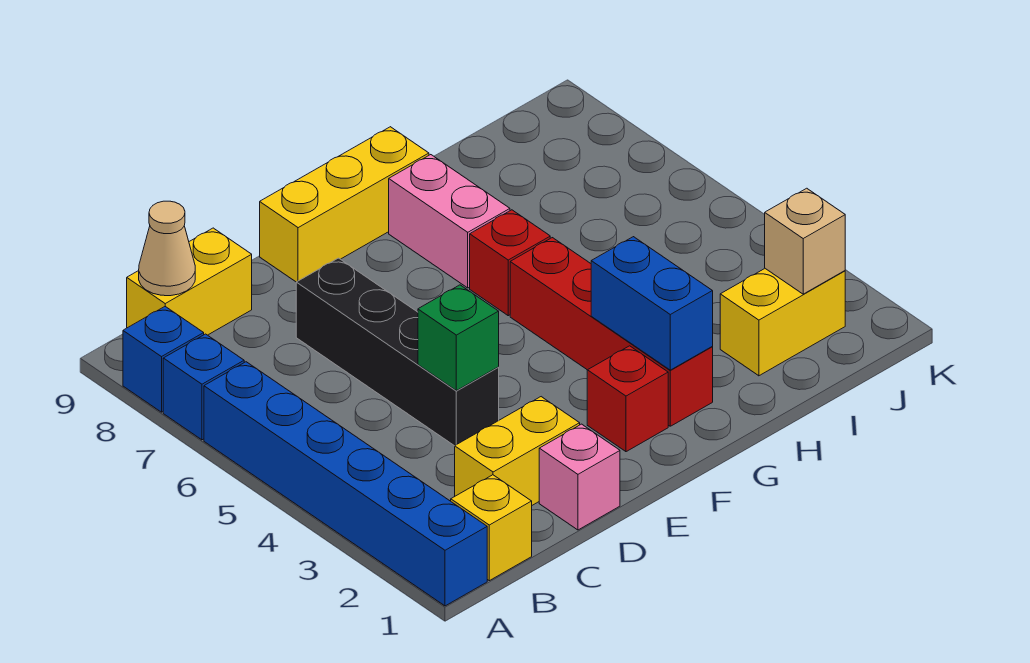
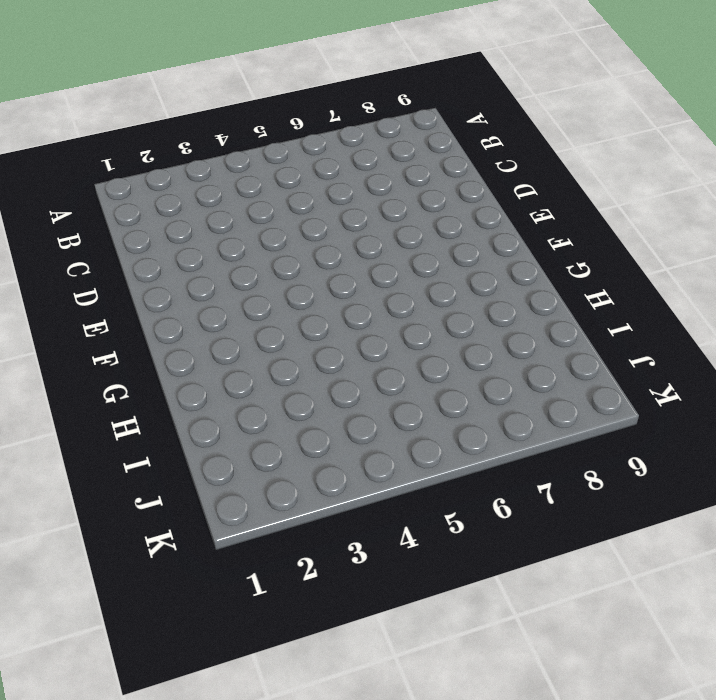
none -> blue brick A1:A6 level 1
none -> blue brick A7 level 1
none -> blue brick A8 level 1

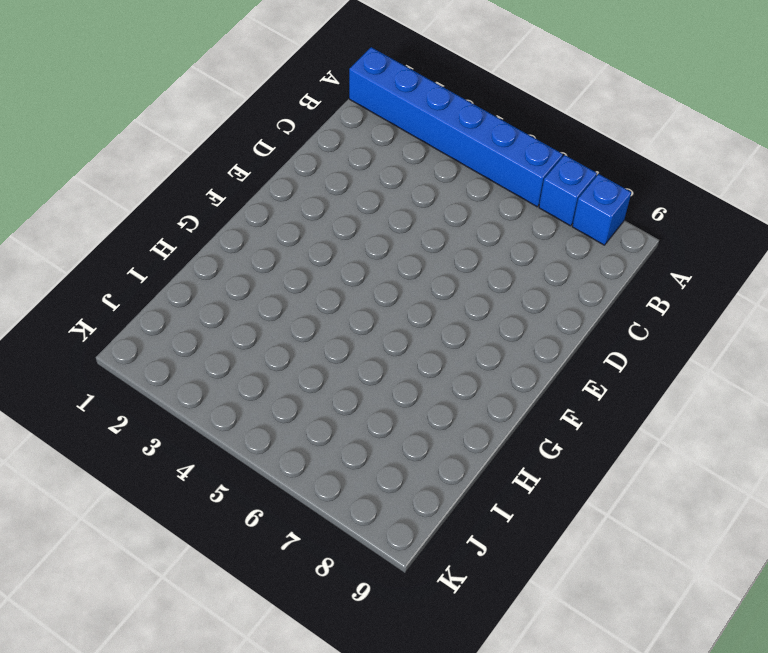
none -> yellow brick B1 level 1
none -> yellow brick B9:C9 level 1
none -> yellow brick C2:D2 level 1

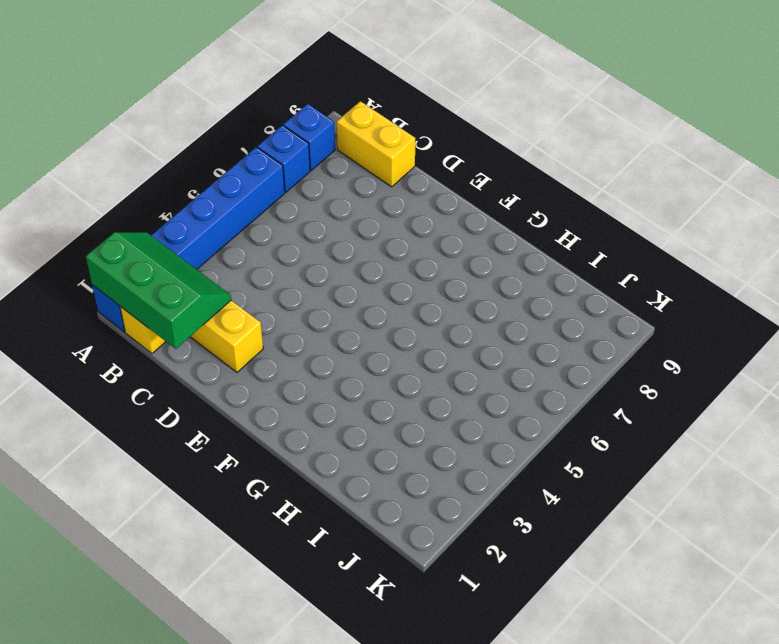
green slope A1:C2 level 2 top 1 -> none
none -> pink brick D1 level 1
none -> black brick D4:D7 level 1
none -> yellow brick E9:G9 level 1

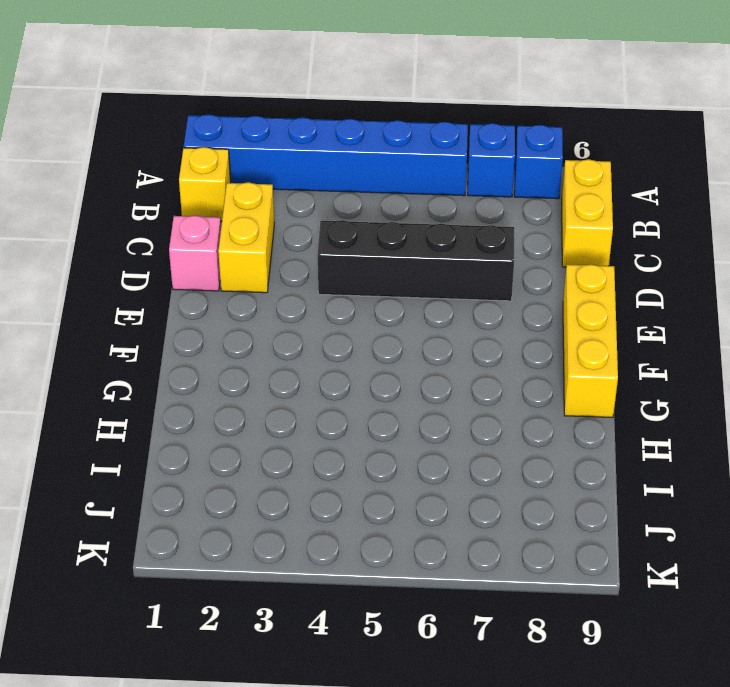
none -> red brick F2 level 1
none -> red brick G2:G5 level 1
none -> red brick G6 level 1

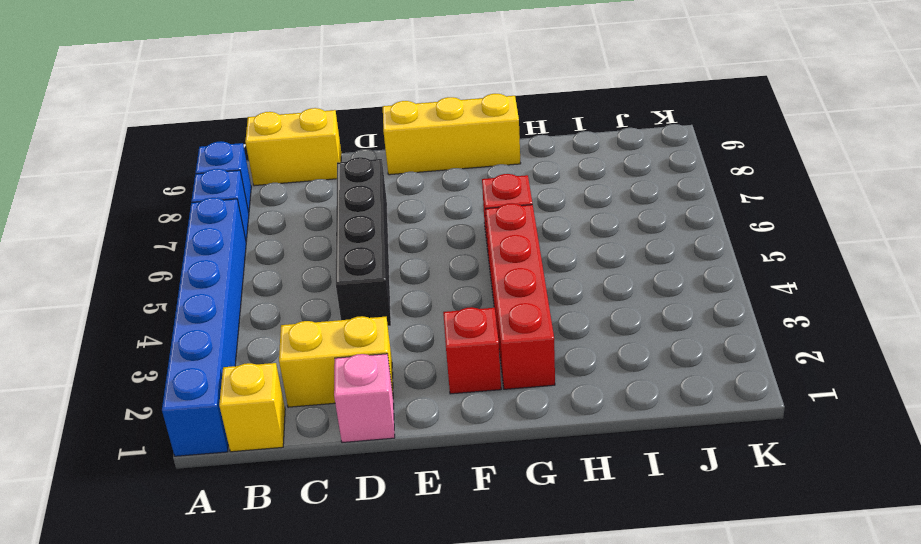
none -> pink brick G7:G8 level 1
none -> yellow brick I2:J2 level 1
none -> tan cone B9 level 2

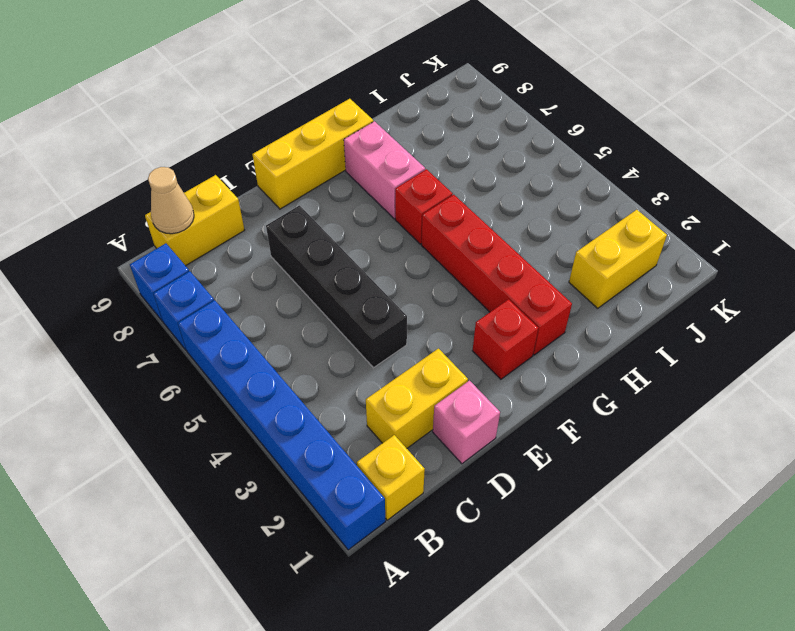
none -> green brick D4 level 2
none -> blue brick G2:G3 level 2
none -> tan brick J2 level 2

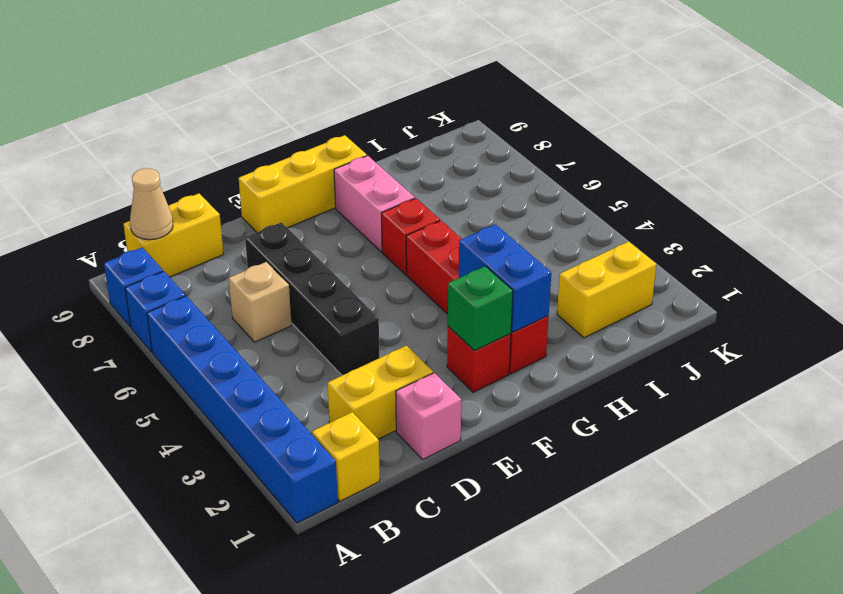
tan brick C6 level 1 -> tan brick J2 level 2
green brick F2 level 2 -> green brick D4 level 2

